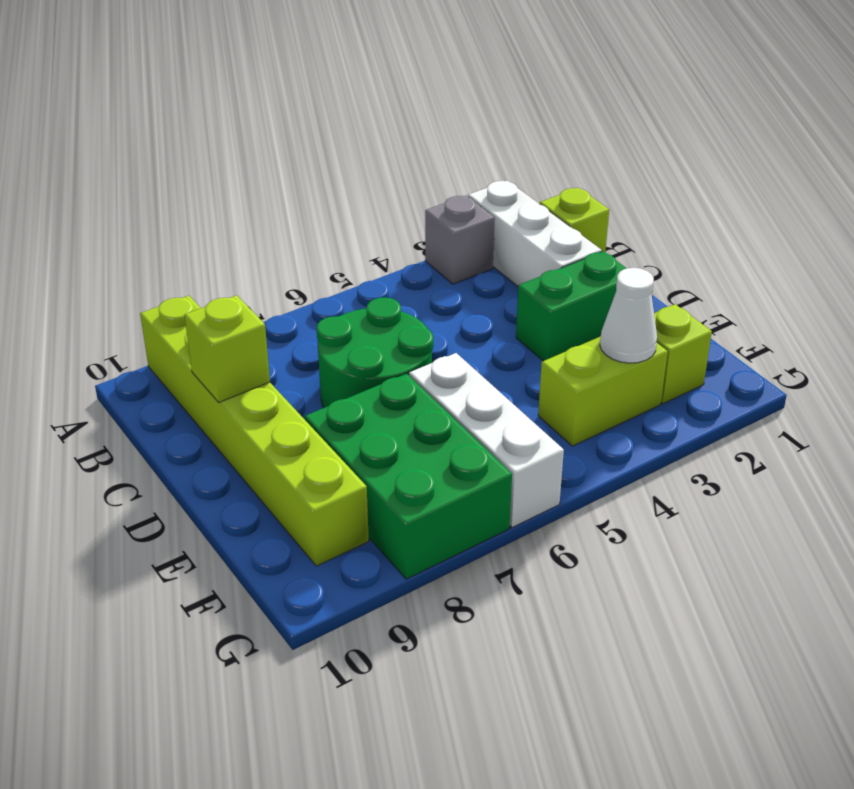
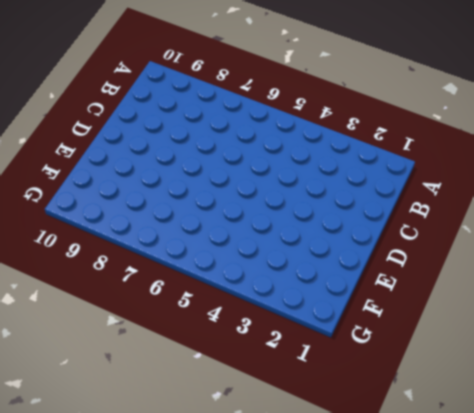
none -> white brick A2:C2 level 1
none -> grey brick A3 level 1
none -> lime brick A9:F9 level 1

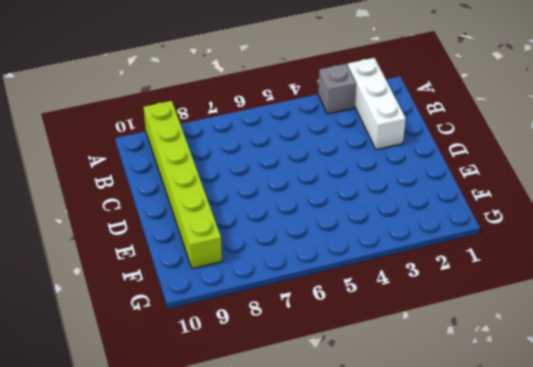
none -> lime brick B1 level 1
none -> green round brick C6:D7 level 1
none -> green brick D2:D3 level 1

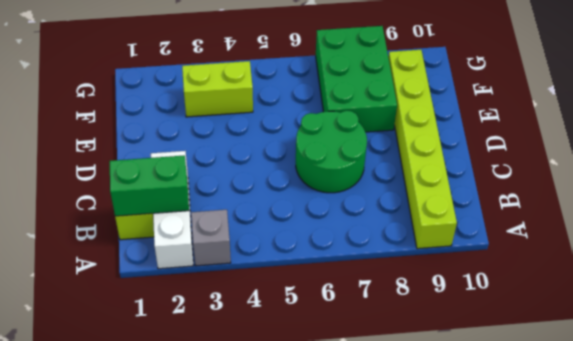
green brick B1:B2 level 2 -> green brick D2:D3 level 1
none -> white brick E6:G6 level 1
none -> lime brick F2 level 1
none -> lime brick C9 level 2

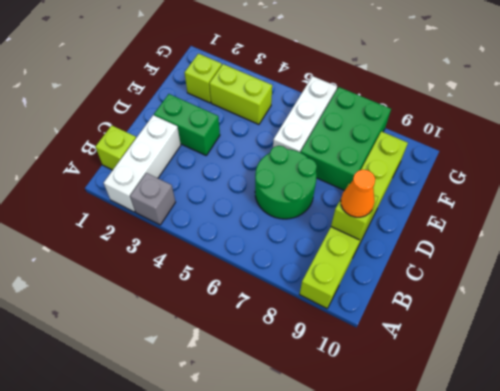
orange cone C9 level 3 -> none
none -> white cone F3 level 2

